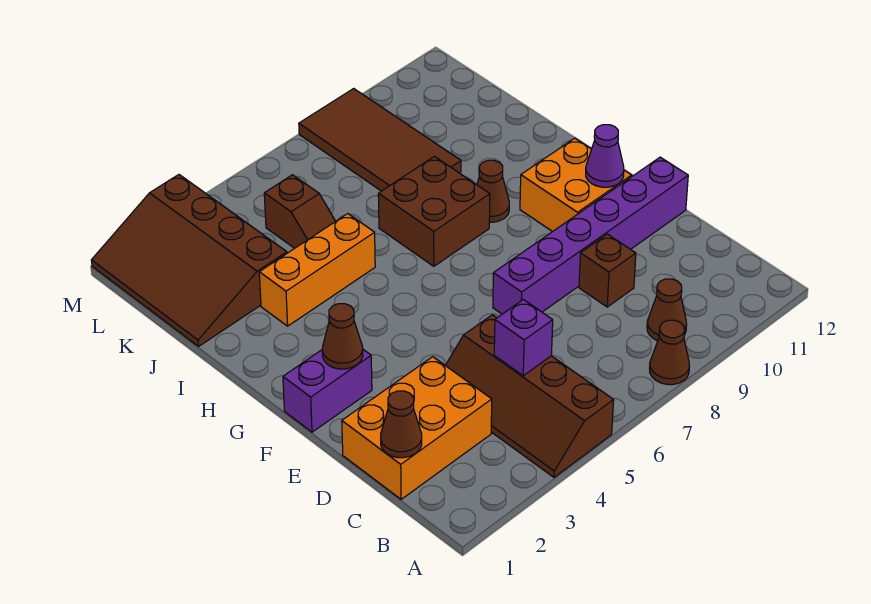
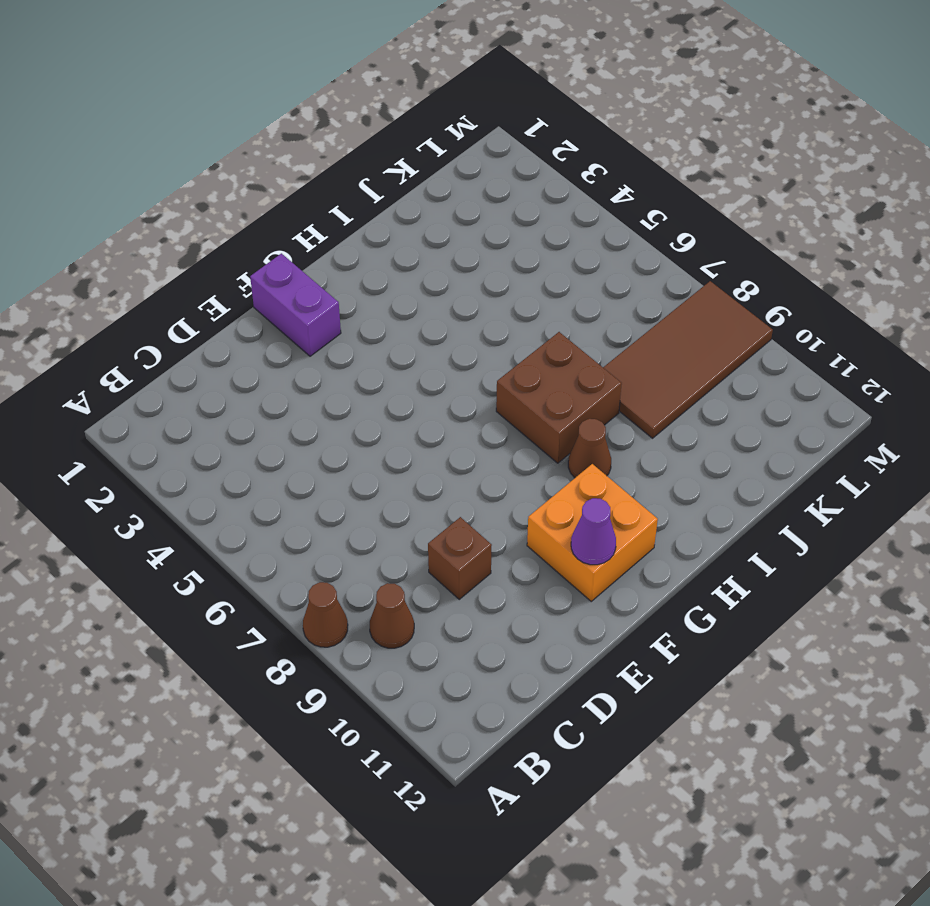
none -> brown slope A4:D5 level 1 top 5
none -> orange brick C1:D3 level 1
none -> purple brick E7:E12 level 1

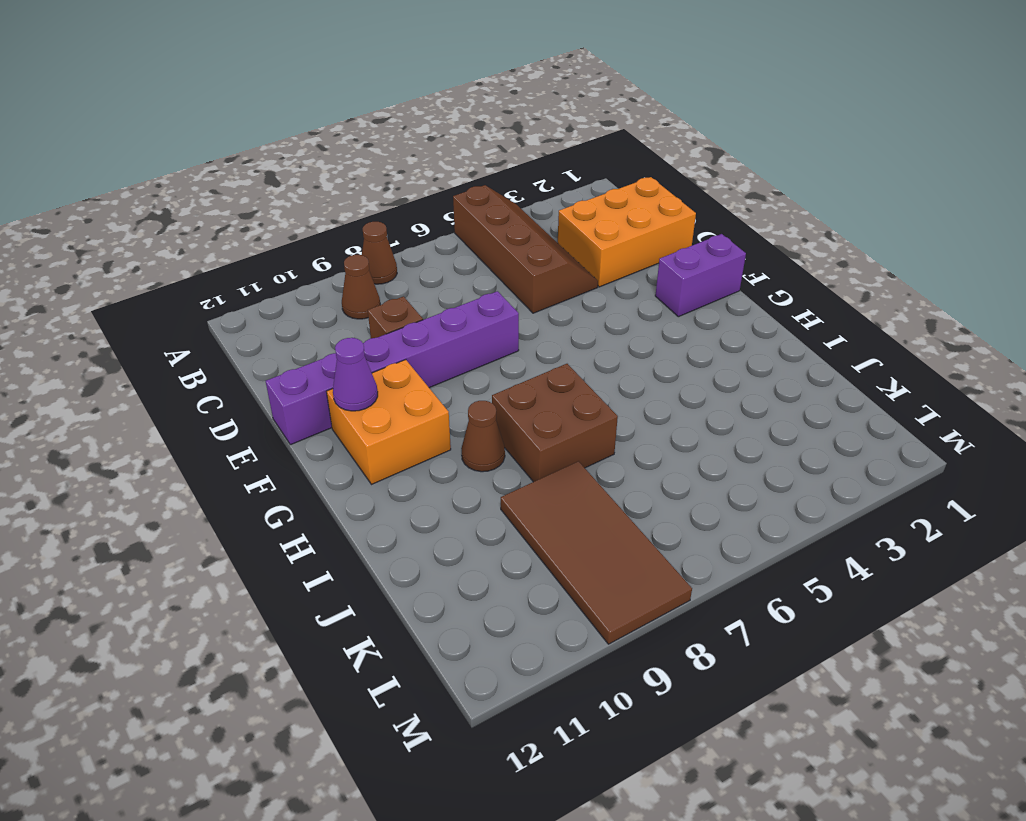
none -> orange brick I3:I5 level 1
none -> brown slope J1:M3 level 1 top 3
none -> brown slope J5:K5 level 1 top K

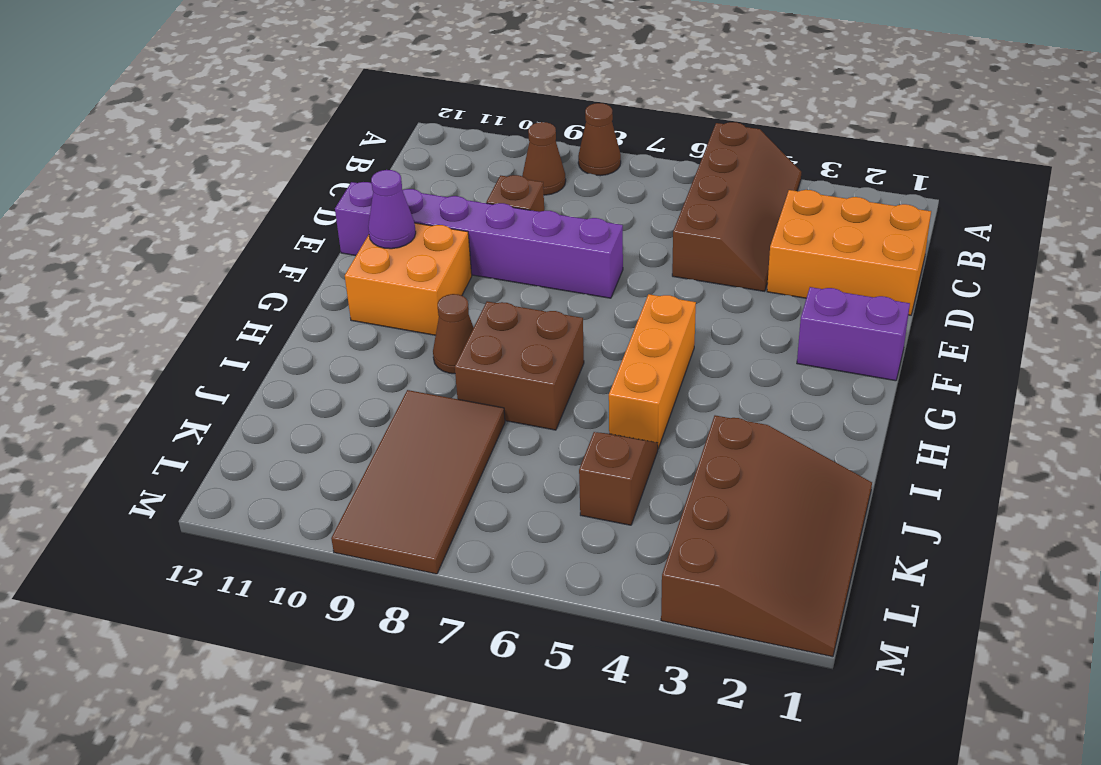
orange brick G5:I5 level 1 -> orange brick I3:I5 level 1
none -> brown cone C1 level 2
none -> purple brick C5 level 2
none -> brown cone F2 level 2

